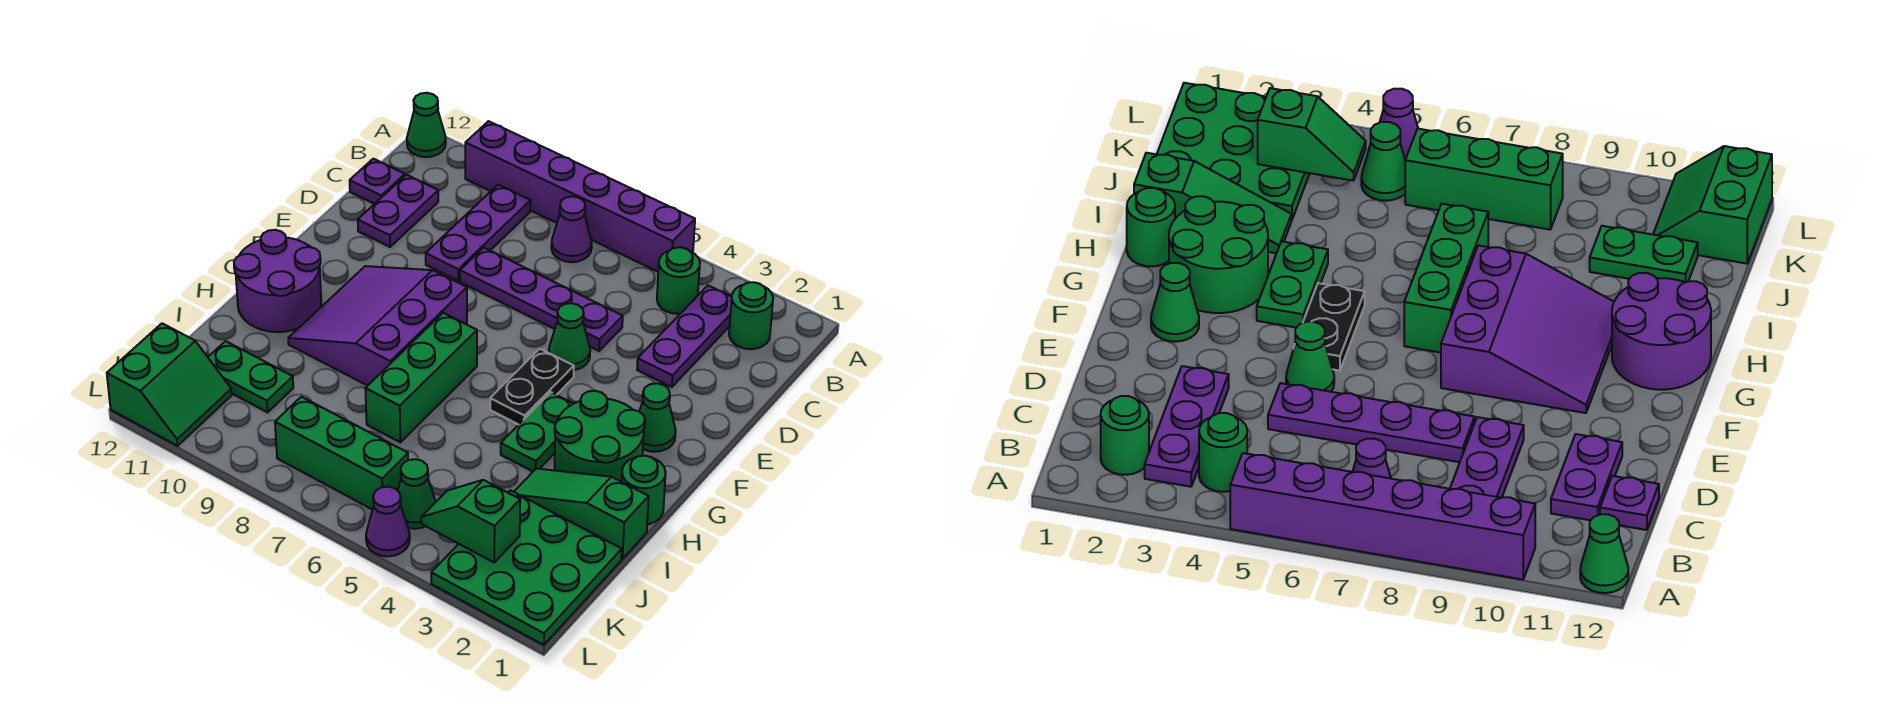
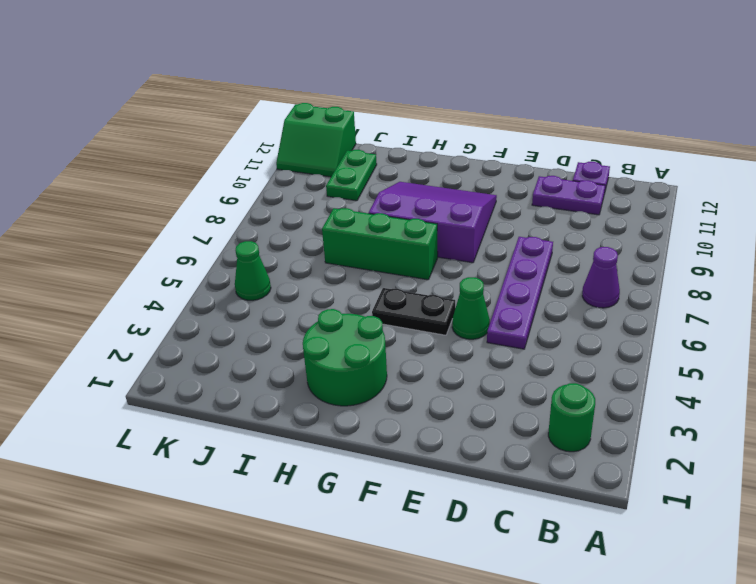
none -> purple brick A5:A10 level 1
none -> green cone A12 level 1
none -> purple plate B3:D3 level 1

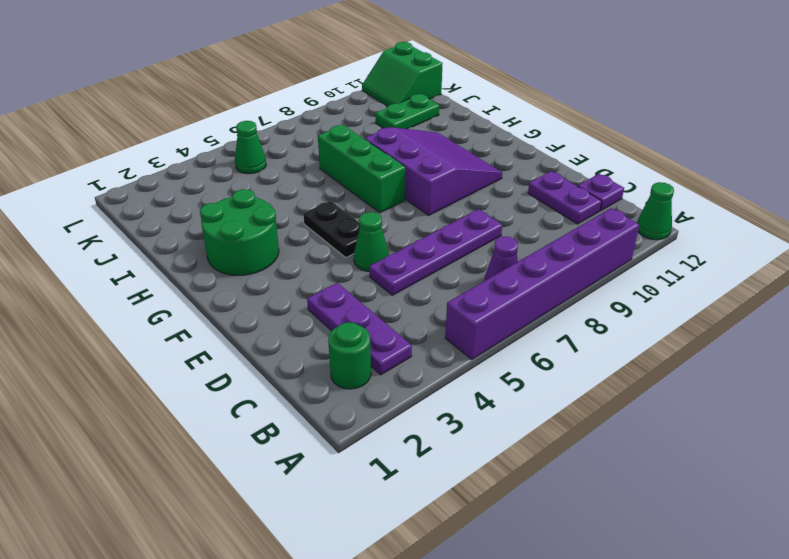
none -> green round brick B4 level 1
none -> purple plate B9:D9 level 1
none -> green cone F2 level 1

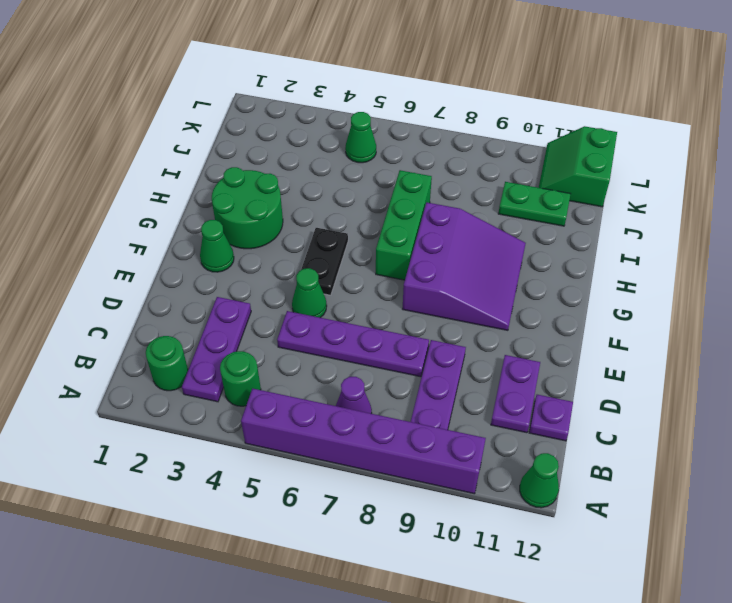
none -> green plate G4:H4 level 1
none -> purple round brick G11:H12 level 1
none -> green round brick H1 level 1

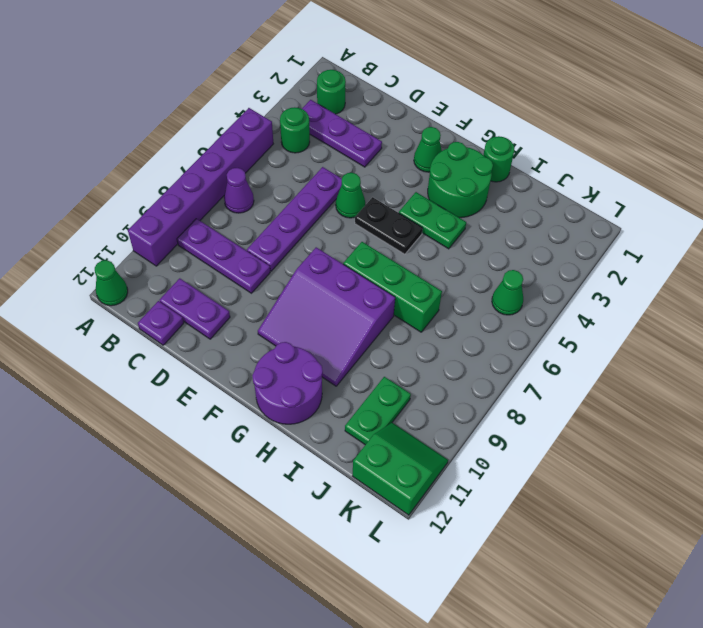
none -> green slope I1:I3 level 1 top 1
none -> green plate J1:L3 level 1
none -> green brick K6:K8 level 1

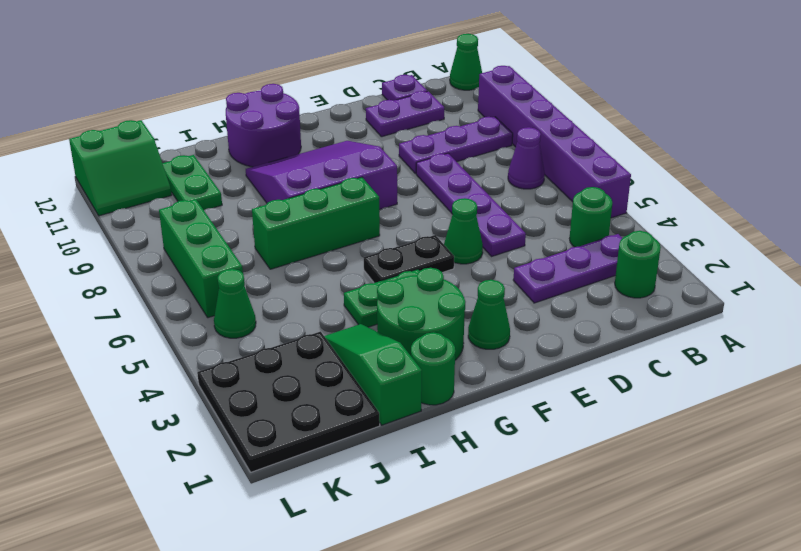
black plate J1:L3 level 1 -> green plate J1:L3 level 1
none -> purple cone L5 level 1
none -> green slope K3:K4 level 2 top 3

